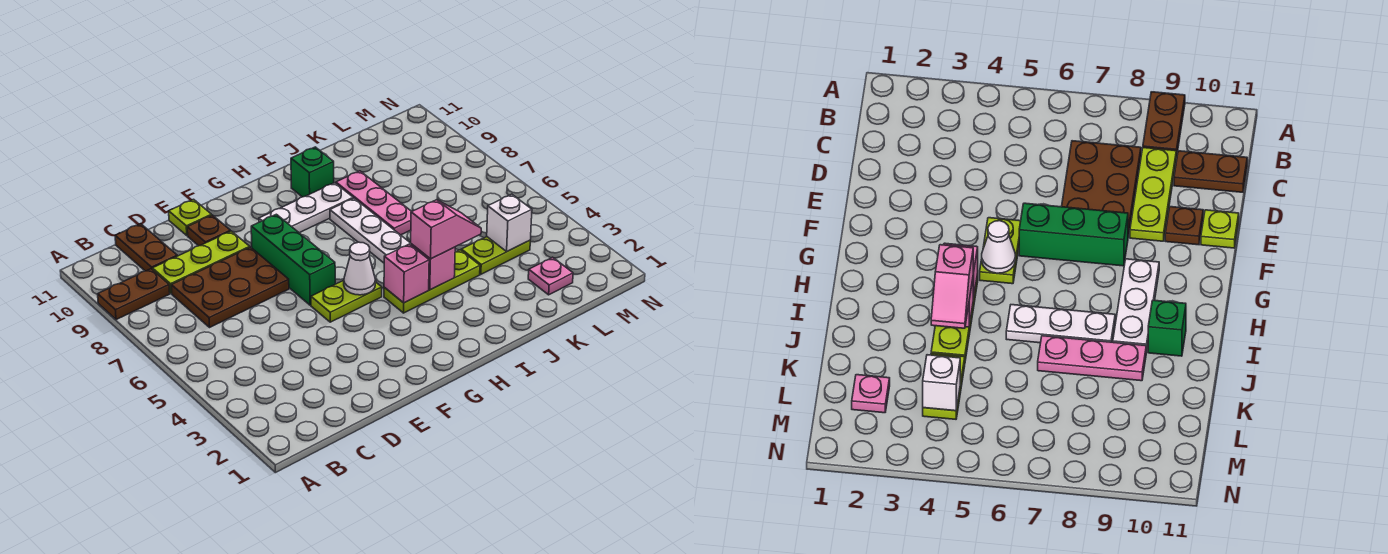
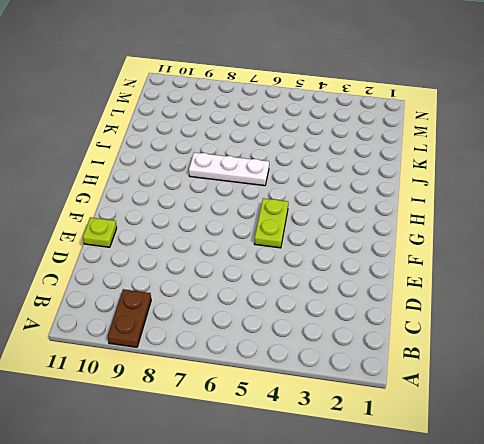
none -> brown plate C7:E8 level 1
none -> lime plate C9:E9 level 1
none -> brown plate C10:C11 level 1

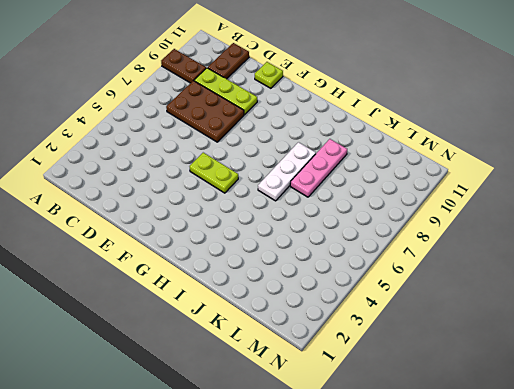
none -> brown plate E10 level 1
none -> green brick F6:F8 level 1
none -> white plate G9:I9 level 1

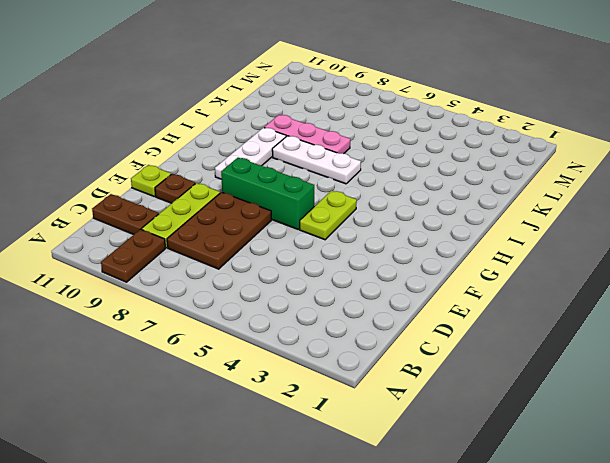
none -> lime plate H4:J4 level 1
none -> green brick I10 level 1
none -> lime plate K4:L4 level 1

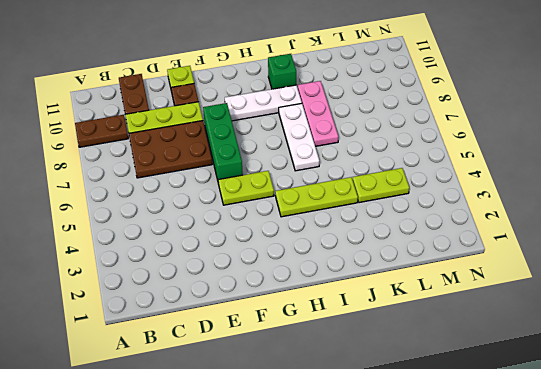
none -> pink plate L2 level 1
none -> white cone G5 level 2
none -> pink brick H4 level 2

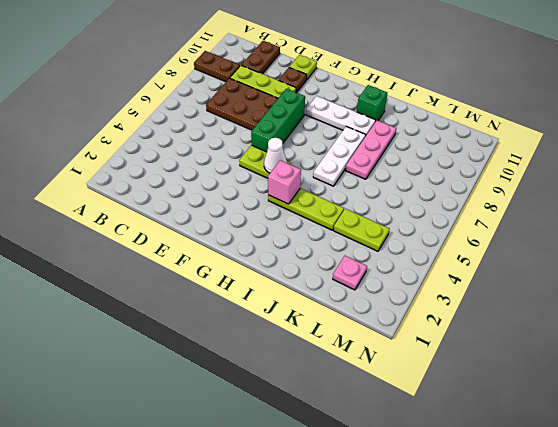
none -> pink brick I4 level 2
none -> white brick L4 level 2
none -> pink slope I4:J4 level 3 top I

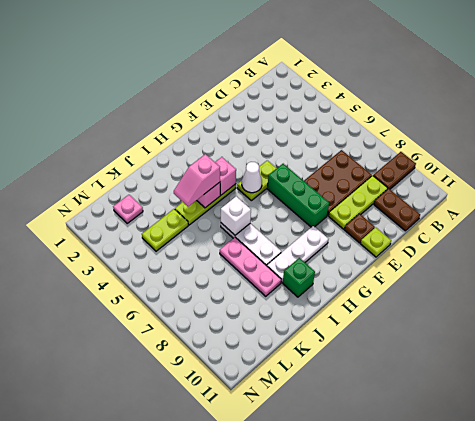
white brick I6 level 2 -> white brick L4 level 2

